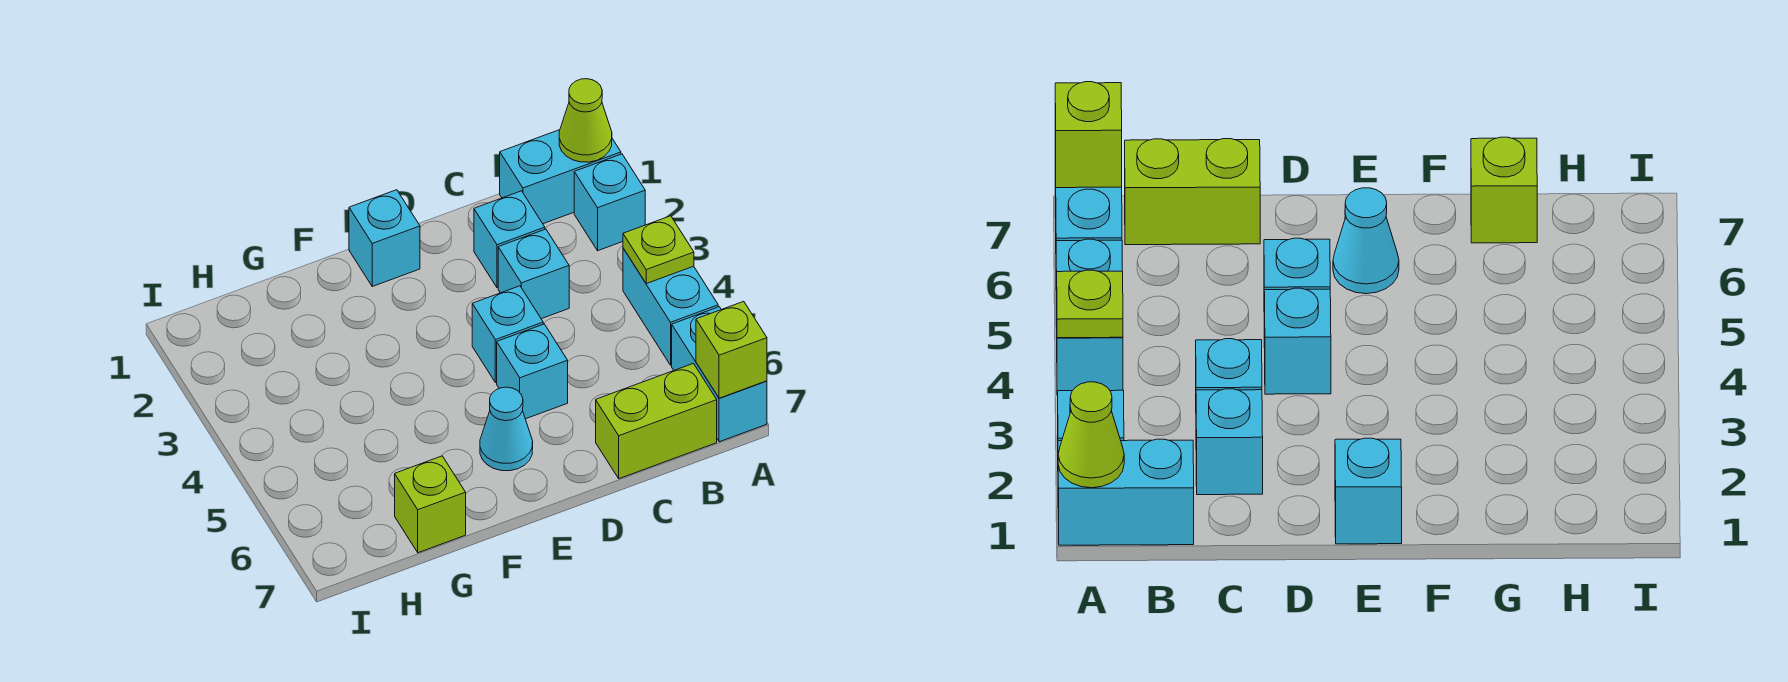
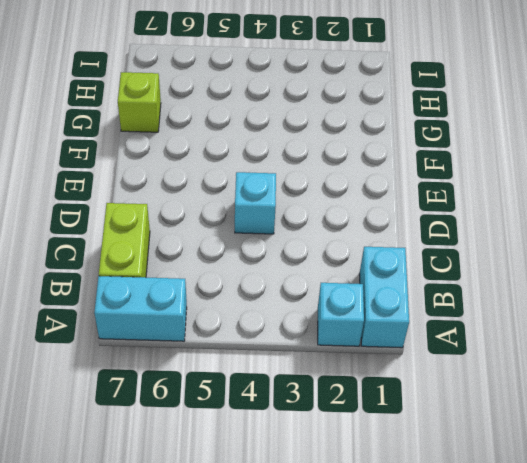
none -> cyan brick A4:A5 level 1
none -> cyan brick C2 level 1
none -> cyan brick C3 level 1

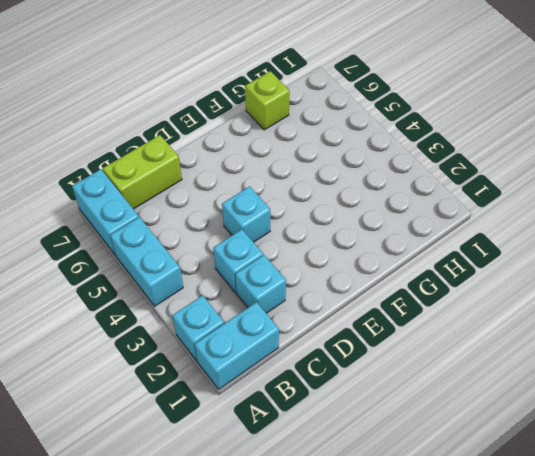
none -> cyan brick D5 level 1
none -> cyan brick E1 level 1
none -> cyan cone E6 level 1

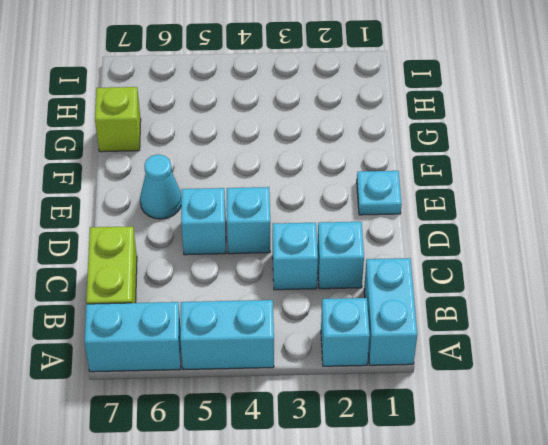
cyan plate E1 level 1 -> cyan brick E1 level 1
none -> lime cone A1 level 2
none -> lime plate A4 level 2
none -> lime brick A7 level 2

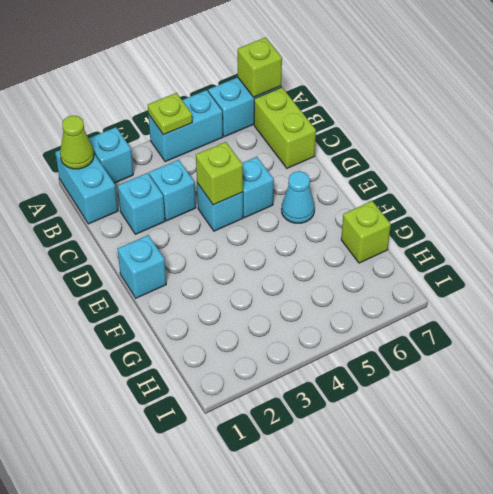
lime brick D4 level 2 -> none

